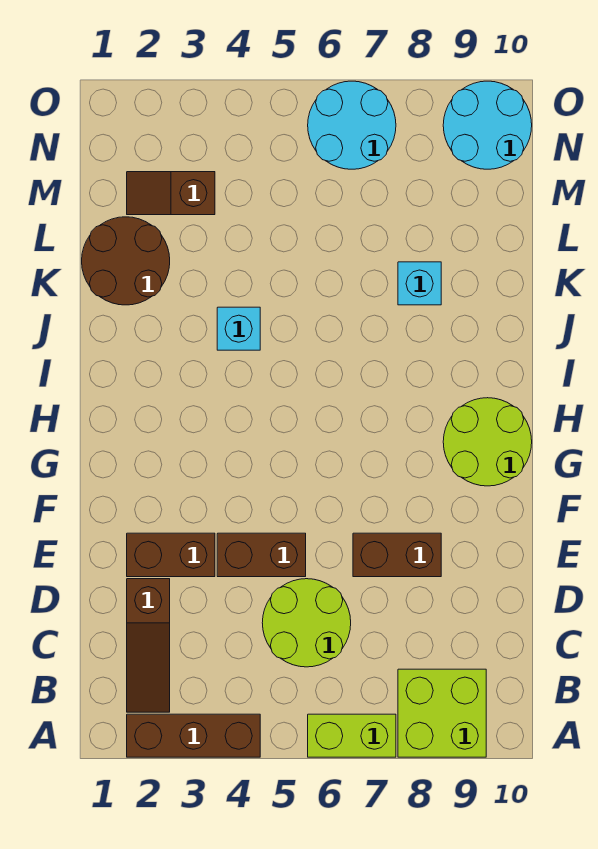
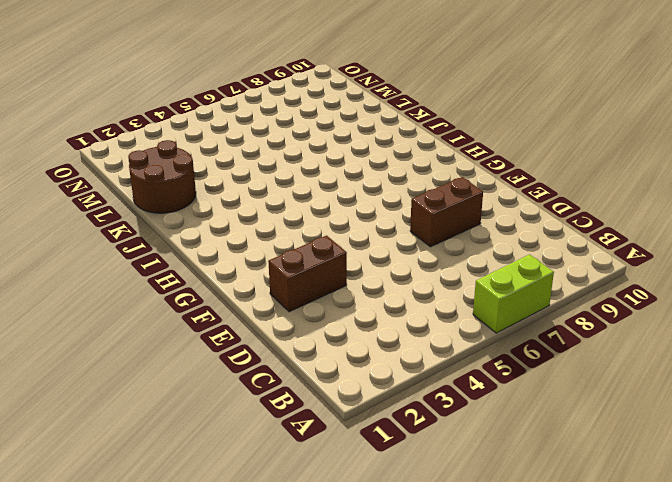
none -> brown brick A2:A4 level 1
none -> lime brick A8:B9 level 1
none -> brown slope B2:D2 level 1 top D

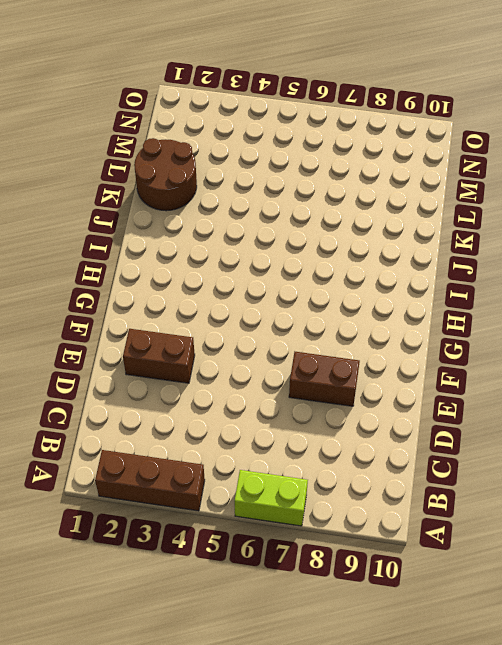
none -> lime brick A8:B9 level 1
none -> brown slope B2:D2 level 1 top D
none -> lime round brick C5:D6 level 1

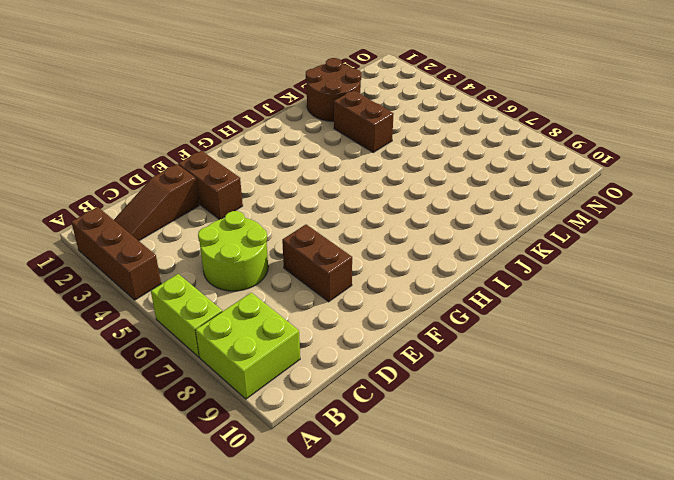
brown brick K3:K4 level 1 -> brown brick E4:E5 level 1
none -> lime round brick G9:H10 level 1
none -> cyan brick J4 level 1
none -> cyan brick K8 level 1

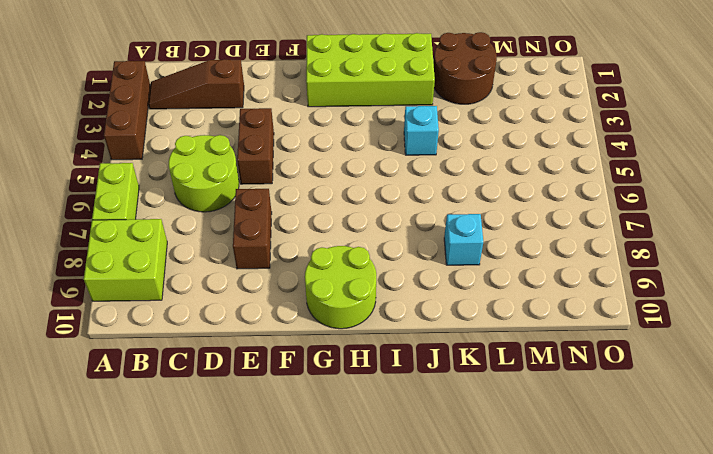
lime brick G1:J2 level 1 -> none
none -> brown brick E2:E3 level 1
none -> brown slope M2:M3 level 1 top 3
none -> cyan round brick N6:O7 level 1

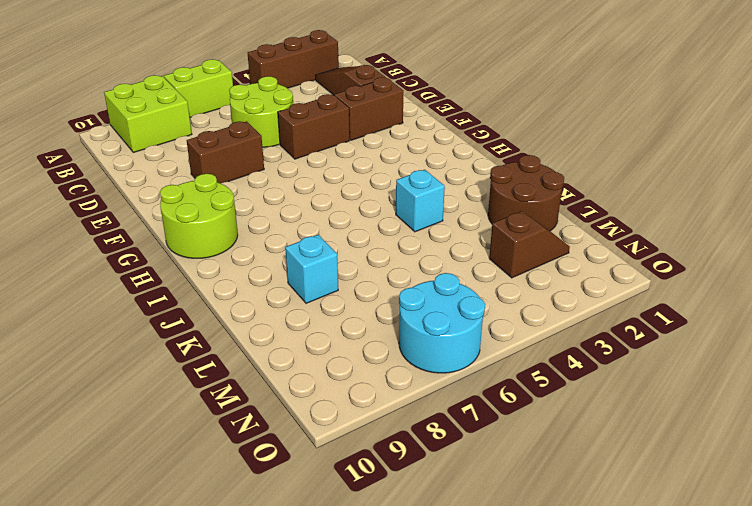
none -> cyan round brick N9:O10 level 1

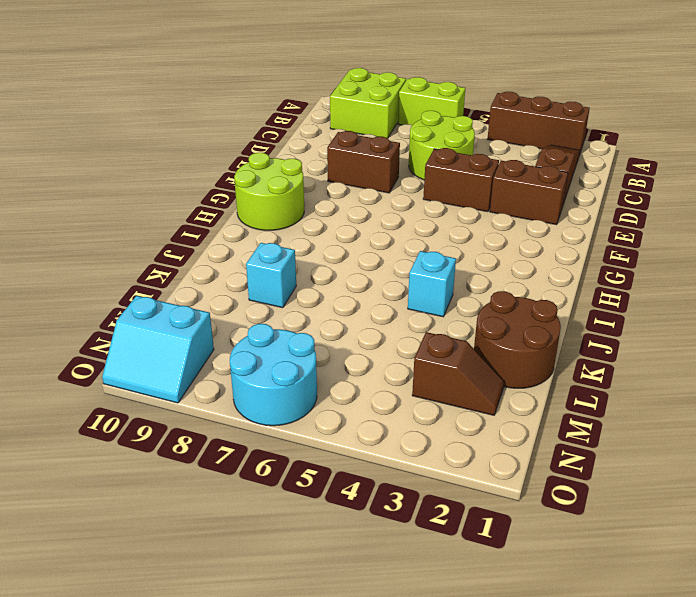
cyan slope N9:O10 level 1 top N -> cyan round brick N9:O10 level 1

